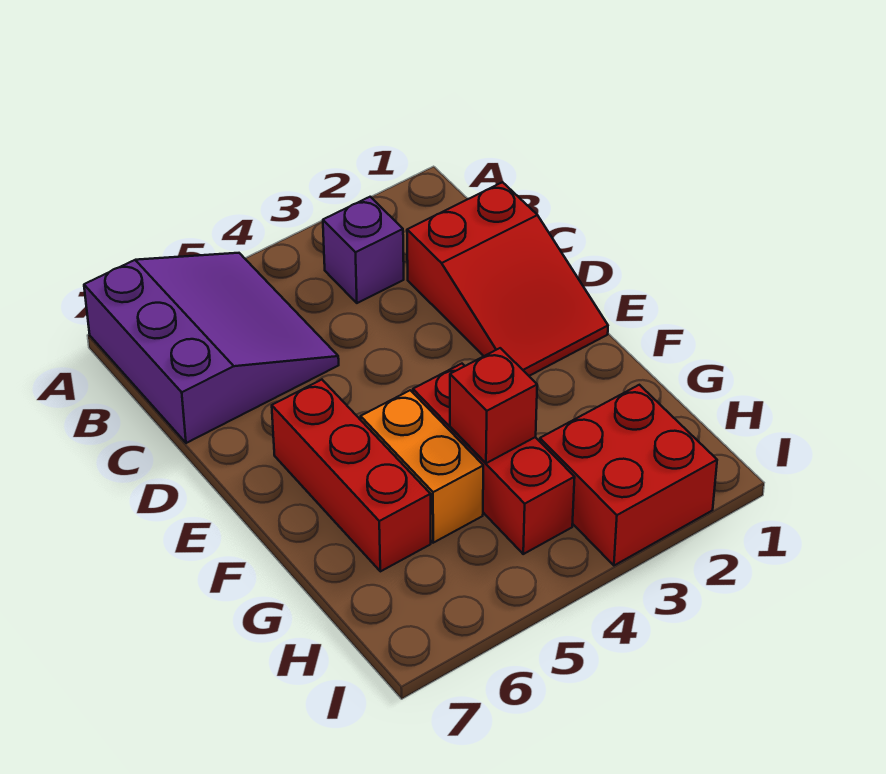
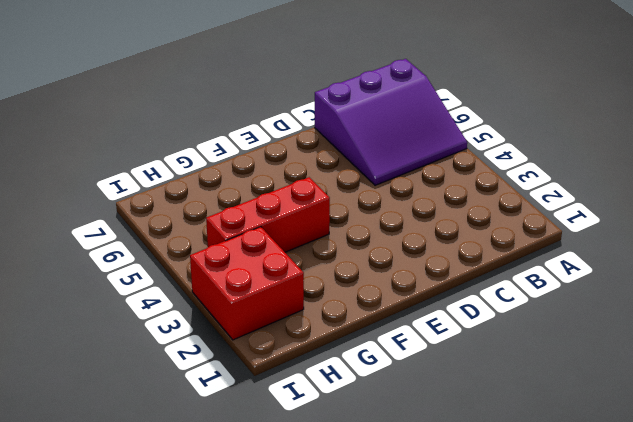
none -> purple brick B3 level 1
none -> red slope C1:E2 level 1 top C

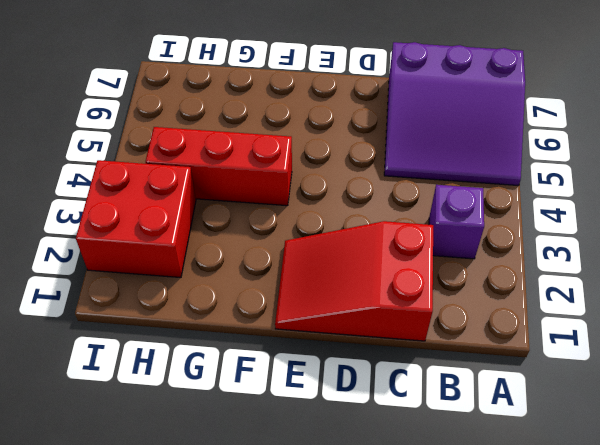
none -> red brick E6:G6 level 1
none -> orange brick F5:G5 level 1

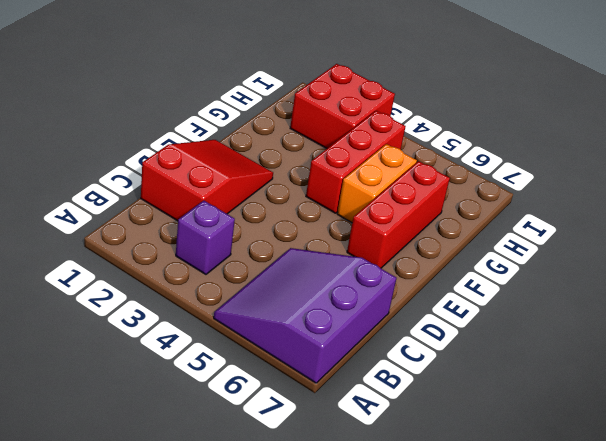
none -> red brick G4 level 2

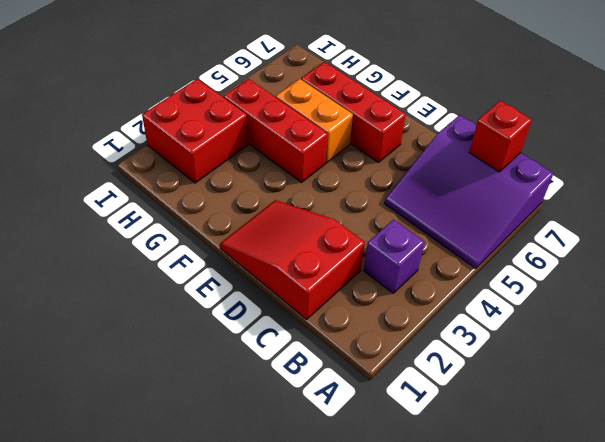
red brick B7 level 2 -> red brick G4 level 2

